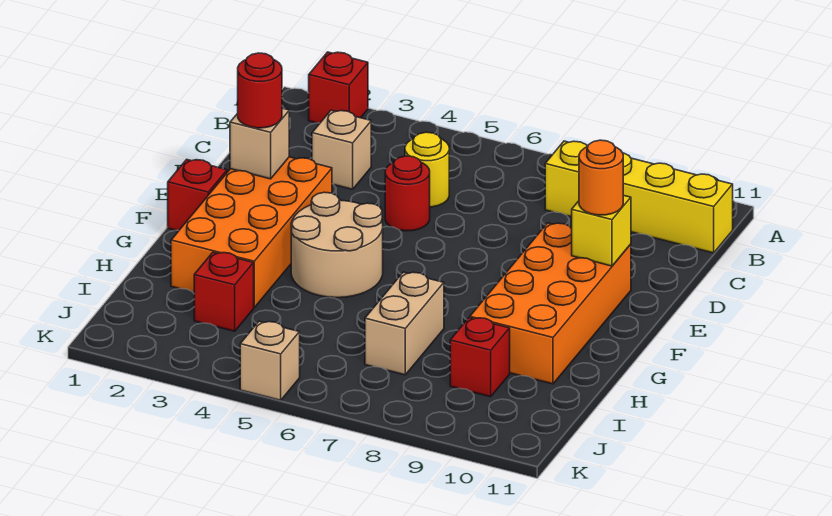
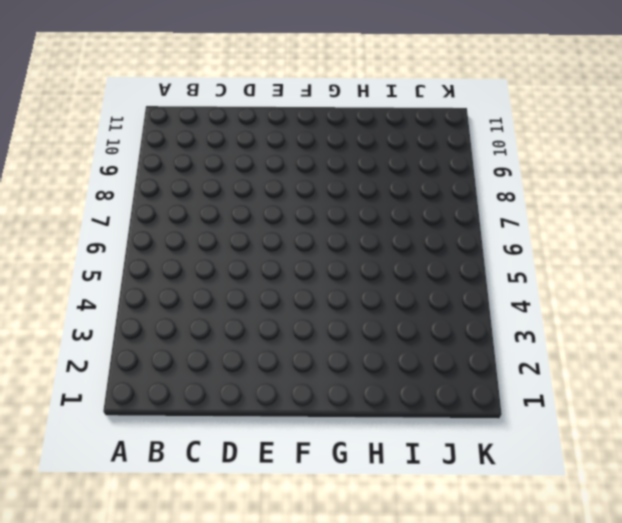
none -> red brick A2 level 1
none -> yellow brick B8:B11 level 1
none -> tan brick C3 level 1

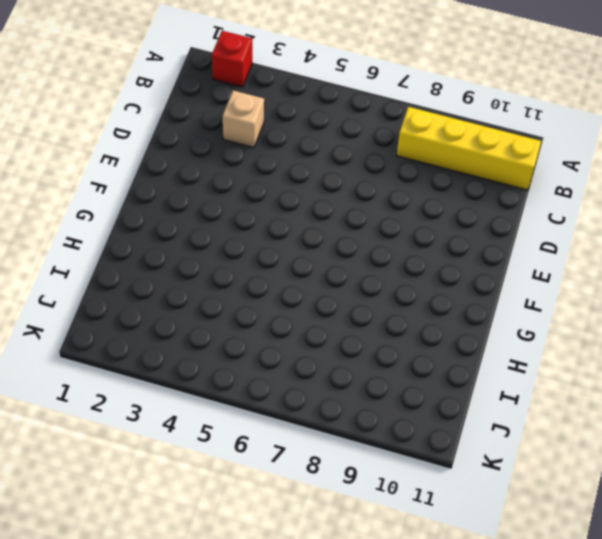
none -> yellow round brick C5 level 1
none -> red round brick D5 level 1
none -> orange brick E2:H3 level 1

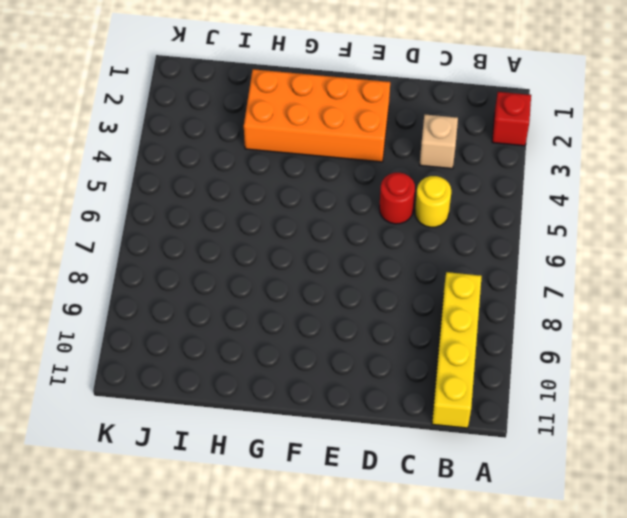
none -> orange brick E9:H10 level 1
none -> red brick F1 level 1
none -> tan round brick F4:G5 level 1

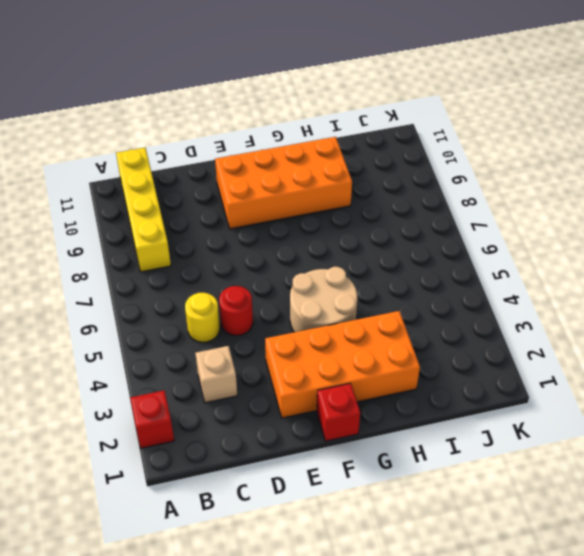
none -> tan brick H7:I7 level 1
none -> red brick I3 level 1
none -> red brick I9 level 1

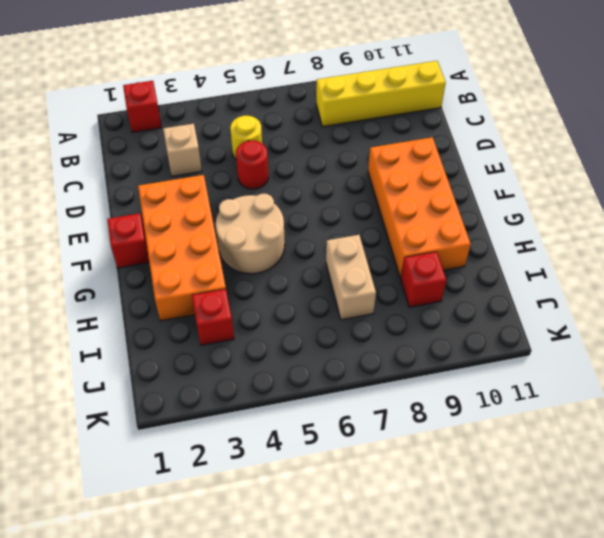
none -> tan brick K5 level 1
none -> tan brick E2 level 2
none -> yellow brick E10 level 2

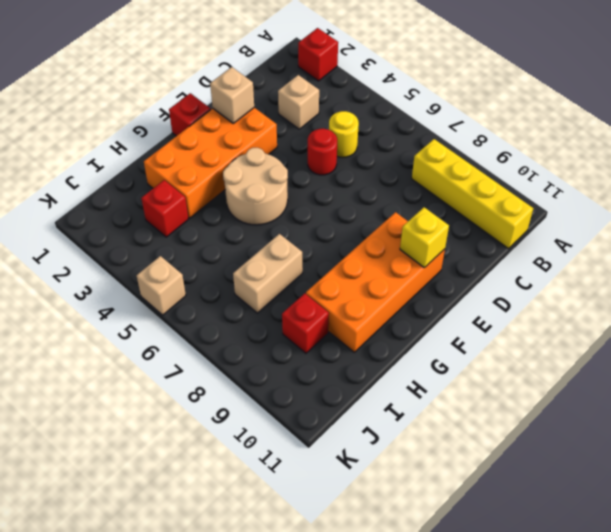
none -> red round brick E2 level 3
none -> orange round brick E10 level 3

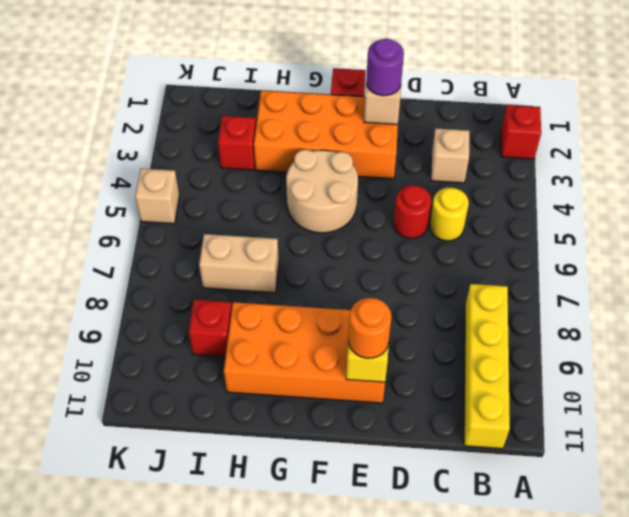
purple round brick E2 level 3 -> red round brick E2 level 3

